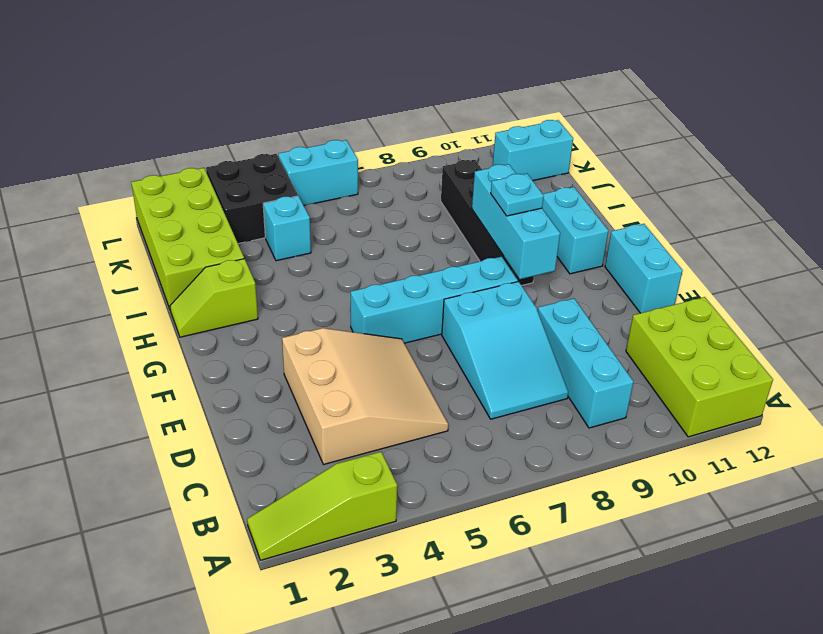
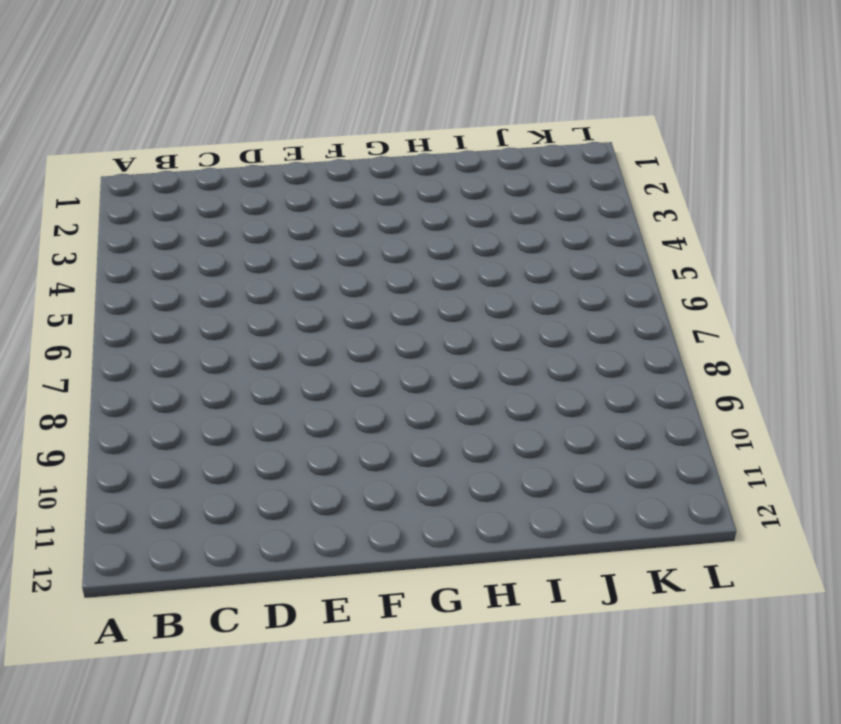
none -> lime slope A1:A3 level 1 top 3
none -> lime brick A11:C12 level 1
none -> cyan brick B9:D9 level 1

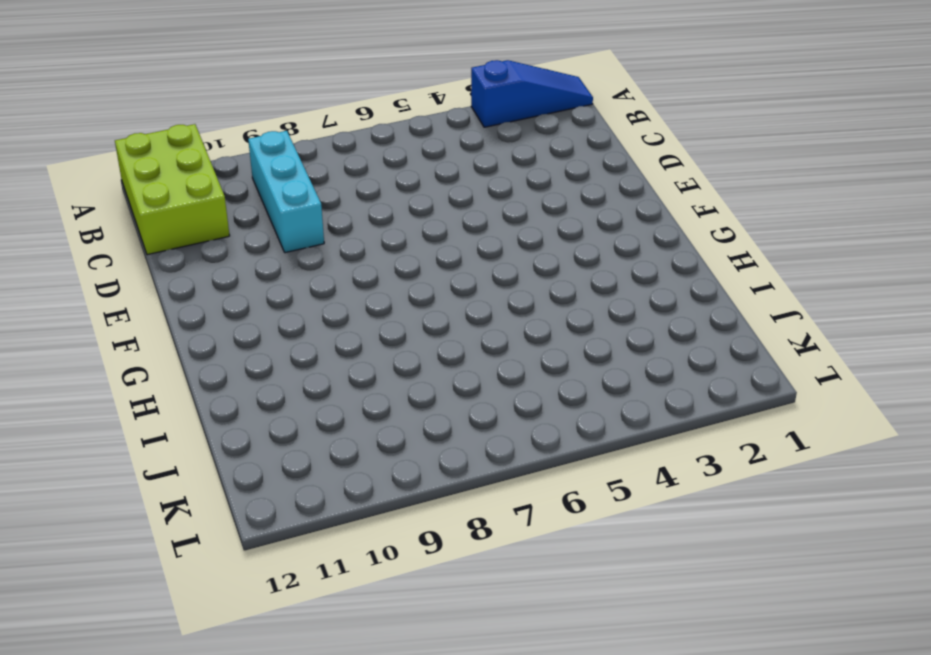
blue slope A1:A3 level 1 top 3 -> lime slope A1:A3 level 1 top 3
none -> tan slope C3:E5 level 1 top 3
none -> cyan slope C7:E8 level 1 top E
none -> cyan brick E12:F12 level 1

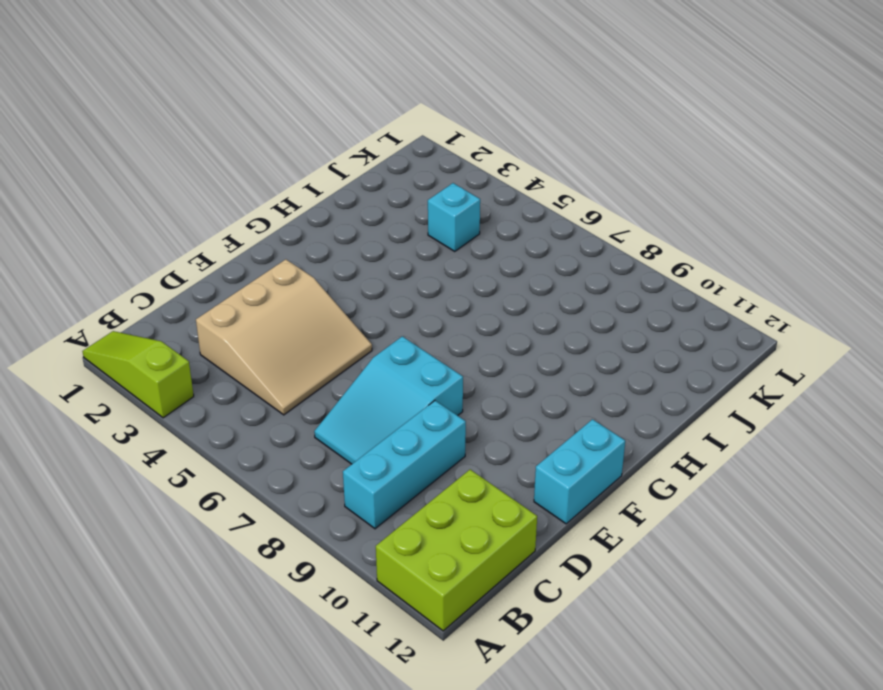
none -> cyan brick F5:F8 level 1
none -> black brick G9:J9 level 1
none -> cyan brick G11:H11 level 1

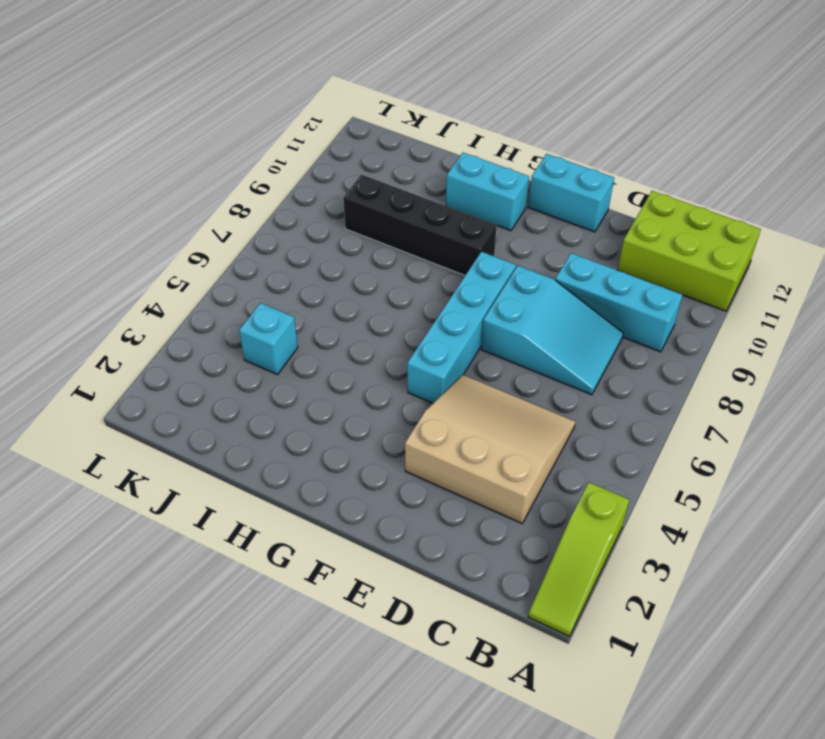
none -> lime slope H1:H2 level 1 top 2
none -> lime brick I1:L2 level 1
none -> black brick K3:L4 level 1

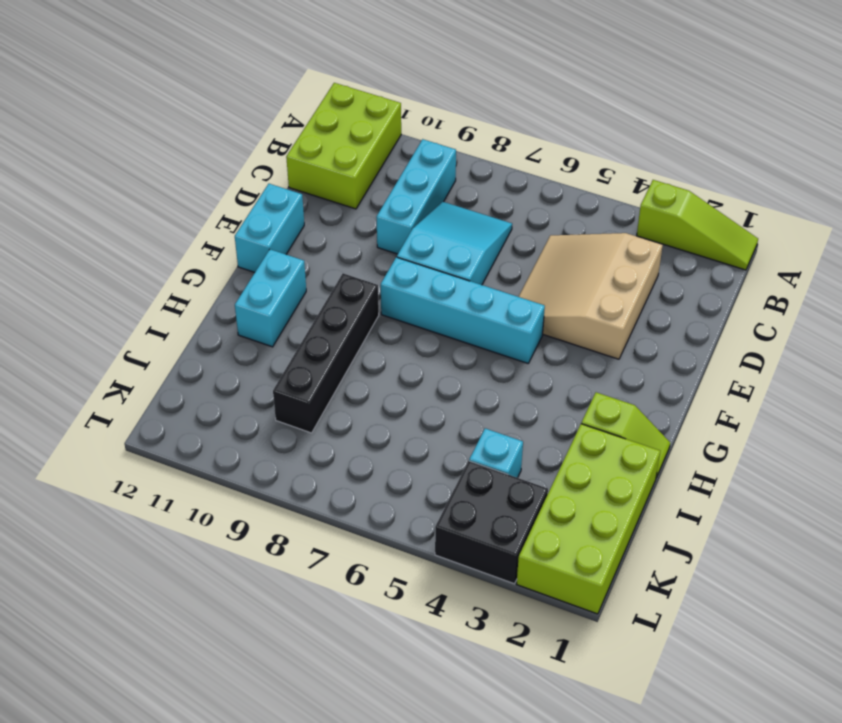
none -> cyan brick K11:K12 level 1
none -> cyan brick L5:L6 level 1
none -> cyan brick F9:H9 level 2

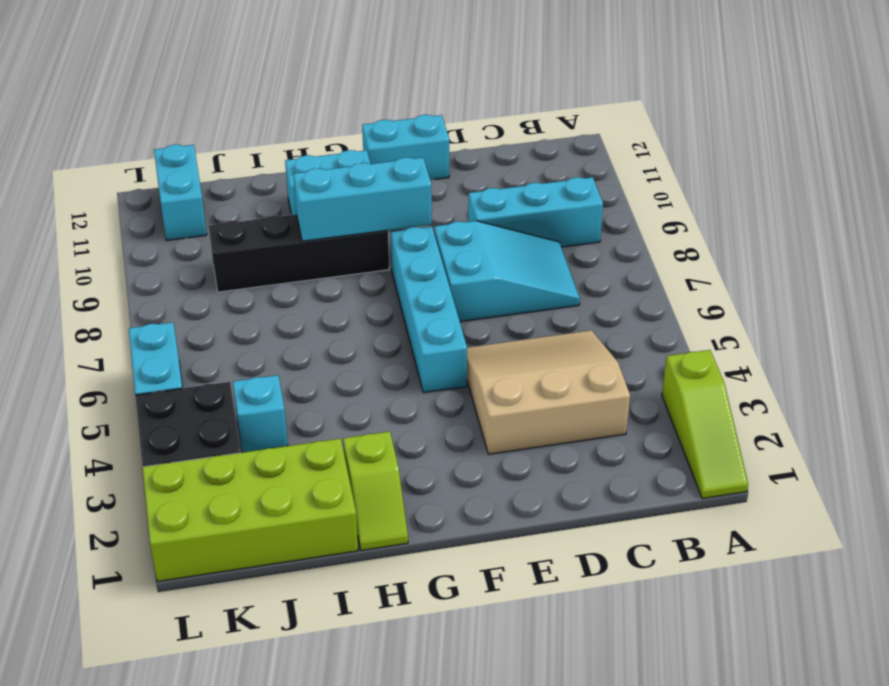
none -> lime brick A11:C12 level 1
none -> cyan plate G9 level 3

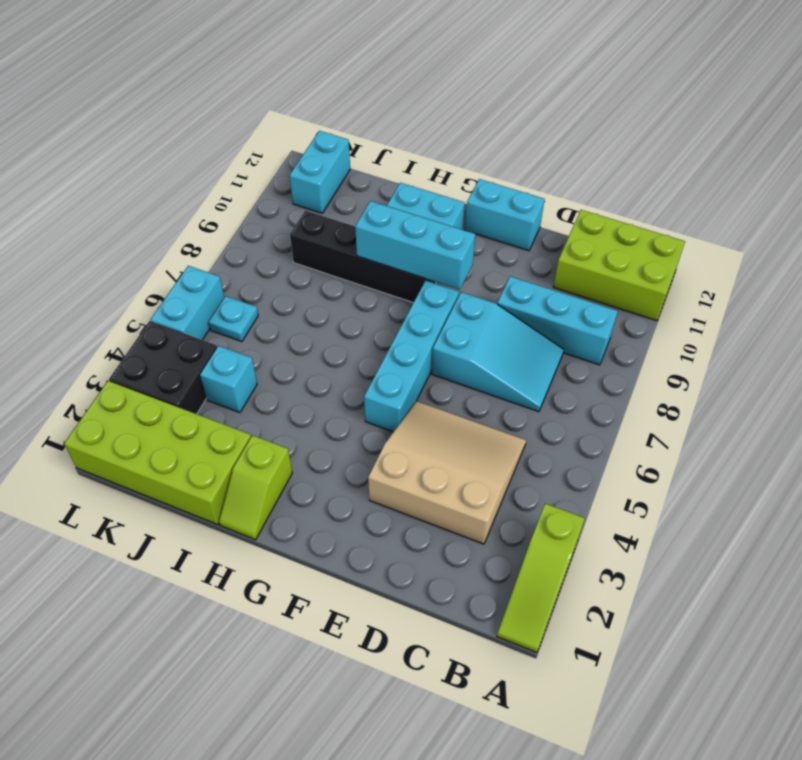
cyan plate K6 level 1 -> cyan plate G9 level 3

